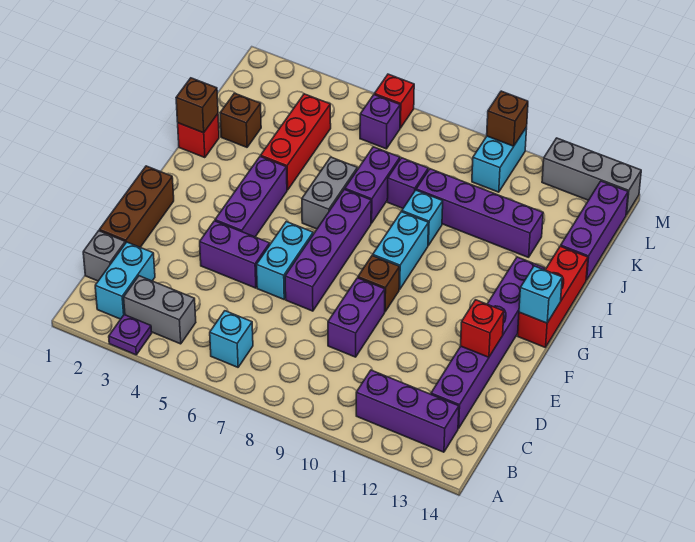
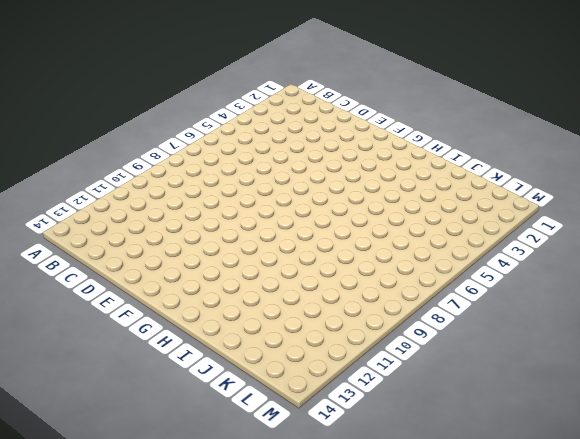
none -> purple plate A3 level 1
none -> cyan brick B2:C2 level 1
none -> grey brick B3:B4 level 1
none -> cyan brick B6 level 1

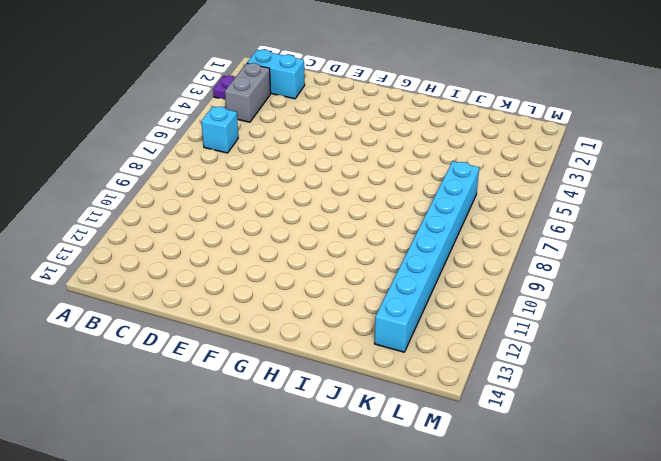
cyan brick K6:K13 level 1 -> none
none -> purple brick B11:B13 level 1
none -> grey brick C1 level 1
none -> purple brick C13:H13 level 1
none -> brown brick D1:F1 level 1

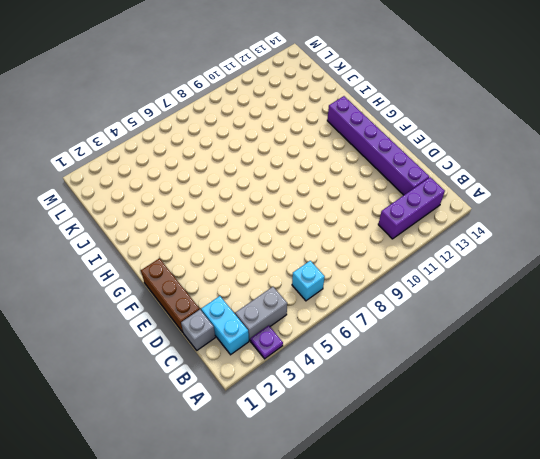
none -> purple brick D9:E9 level 1
none -> purple brick E4:E5 level 1
none -> cyan brick E6:F6 level 1
none -> purple brick E7:H7 level 1

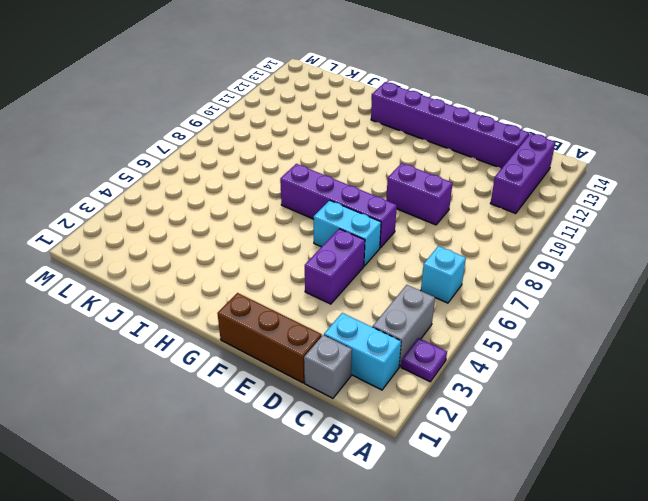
none -> purple brick F4:H4 level 1
none -> brown brick F9 level 1
none -> cyan brick G9:H9 level 1
none -> red brick G14:I14 level 1

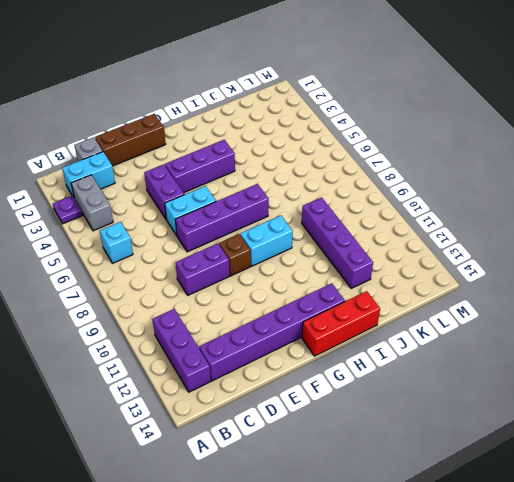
none -> grey brick H6:I6 level 1
none -> red brick I1 level 1
none -> red brick I4:K4 level 1
none -> purple brick I7:J7 level 1

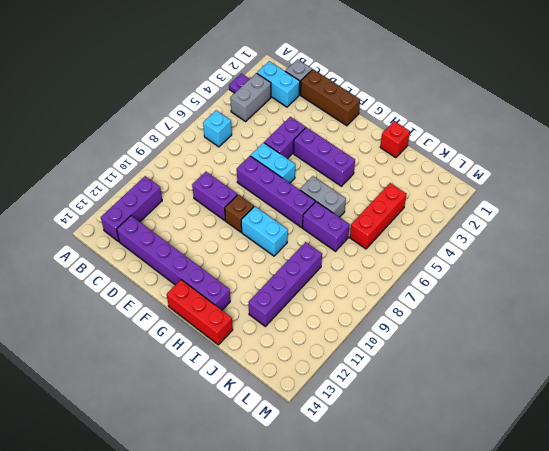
red brick K4:K6 level 1 -> red brick I4:K4 level 1
none -> cyan brick I9 level 1
none -> brown brick J2 level 1
none -> purple brick J8 level 1
none -> purple brick J14:L14 level 1

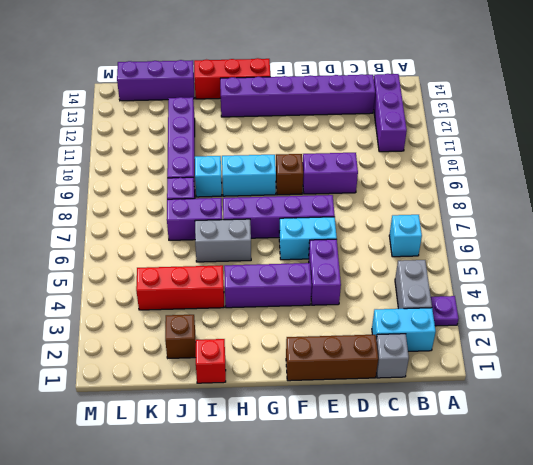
none -> purple brick L6 level 1
none -> cyan brick L10:M10 level 1
none -> red brick M6 level 1
none -> grey brick M12:M14 level 1

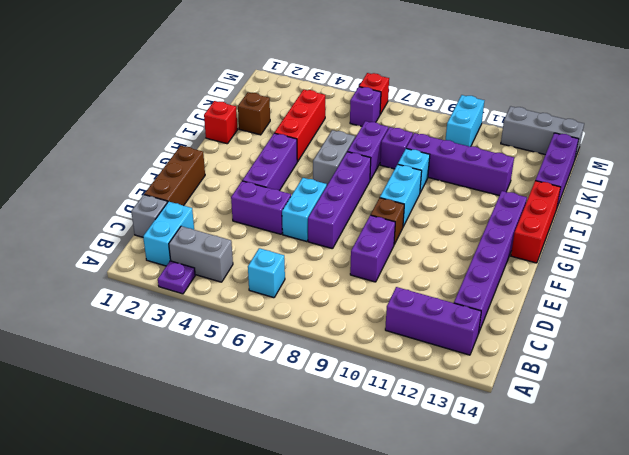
none -> red brick E13 level 2
none -> cyan brick G14 level 2
none -> brown brick I1 level 2
none -> brown brick M10 level 2

